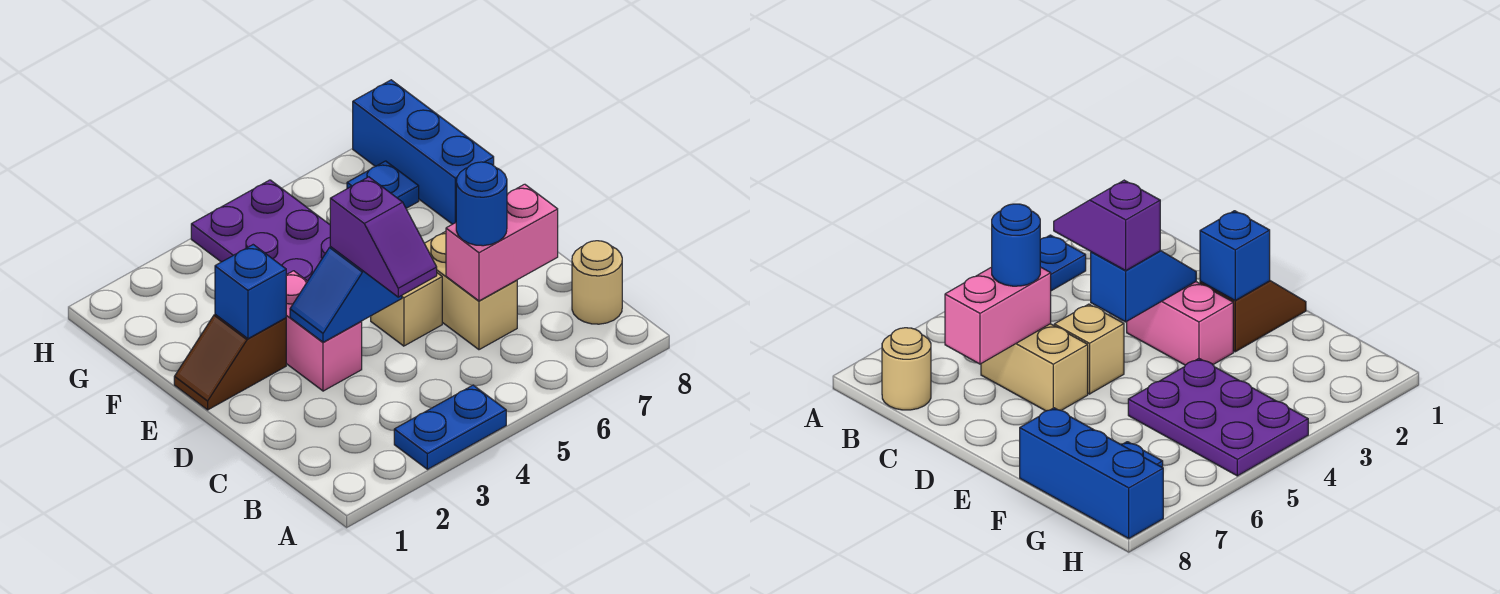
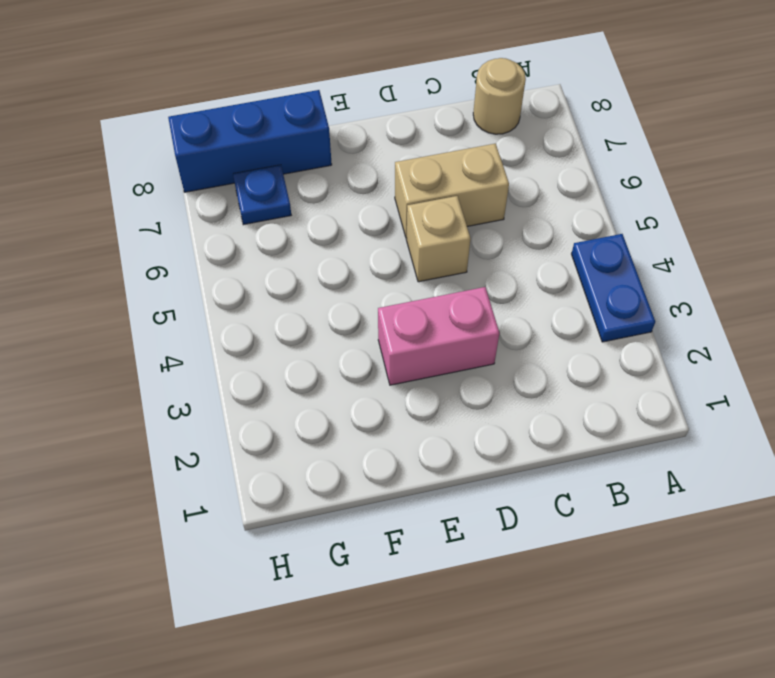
none -> brown slope E1:E2 level 1 top 2
none -> purple plate F4:H5 level 1
none -> pink brick C6:C7 level 2

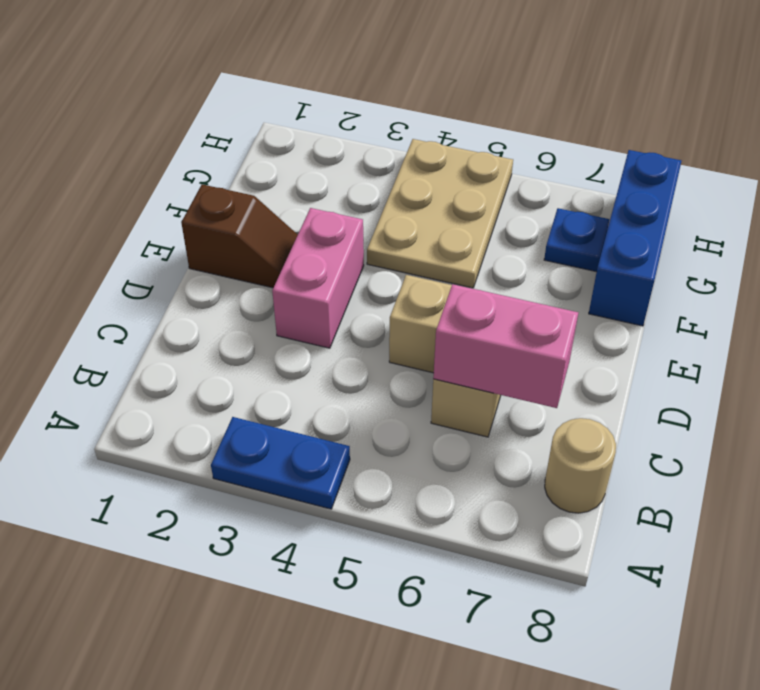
brown slope E1:E2 level 1 top 1 -> brown slope E1:E2 level 1 top 2
tan plate F4:H5 level 1 -> purple plate F4:H5 level 1
none -> blue slope D3:D4 level 2 top 4
none -> blue brick E2 level 2
none -> purple slope C4:D4 level 3 top D

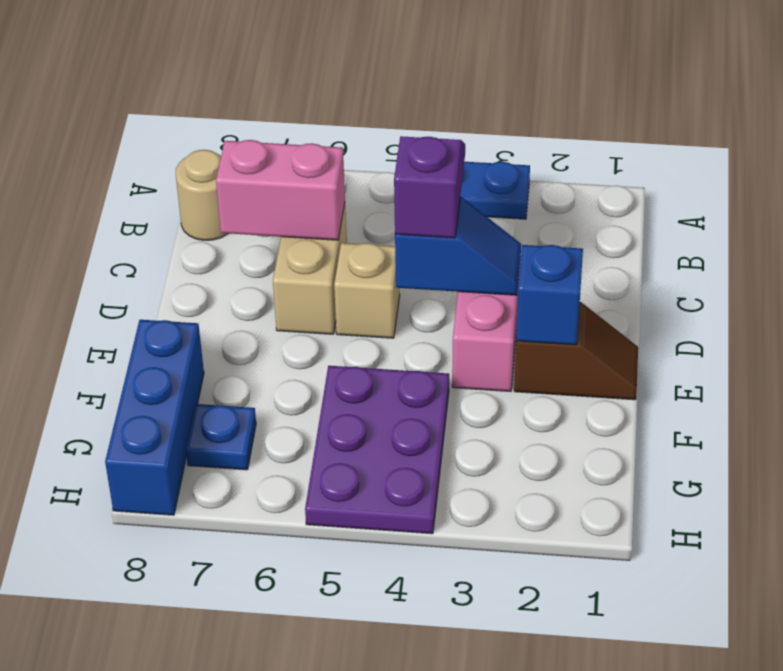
none -> blue round brick C6 level 3

